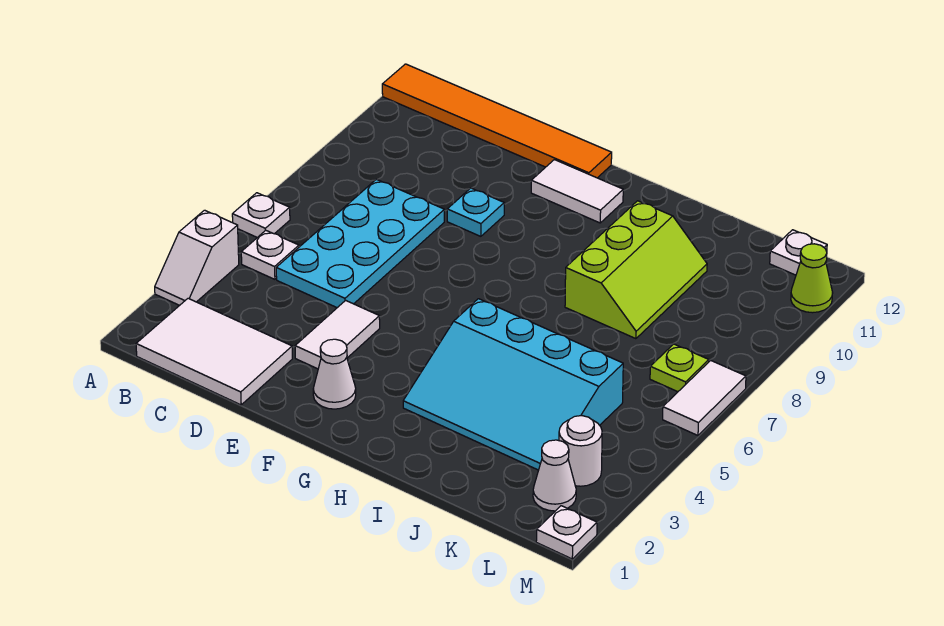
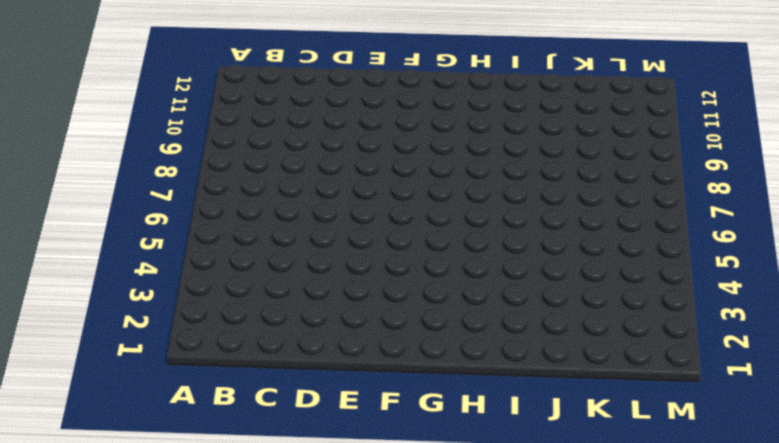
none -> white slope A3:A4 level 1 top 4
none -> white plate A6 level 1
none -> orange tile A12:F12 level 1

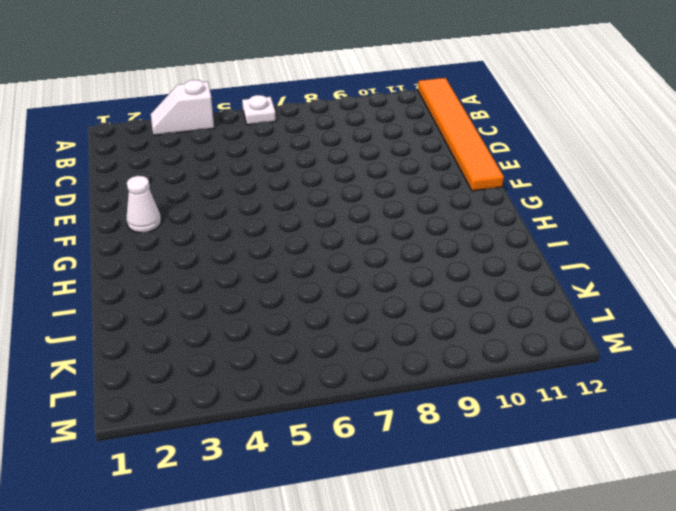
none -> white tile B1:D2 level 1
none -> white plate B5 level 1
none -> cyan plate C5:D8 level 1

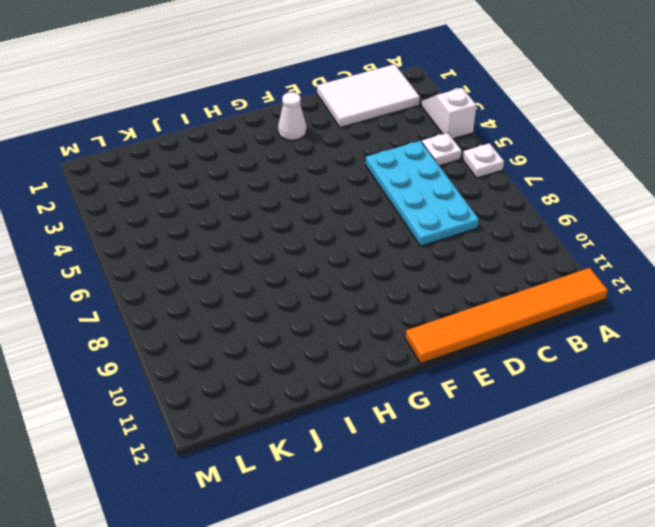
none -> white tile E3:E4 level 1
none -> cyan plate E9 level 1
none -> white tile F11:G11 level 1

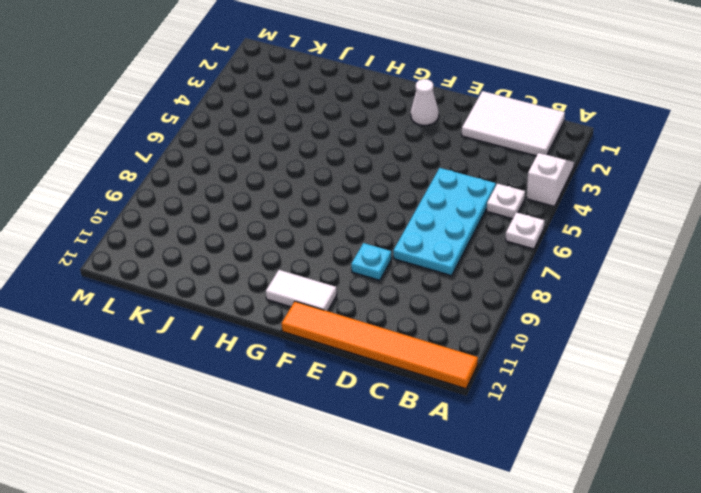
none -> white tile E3:E4 level 1
none -> cyan slope H3:K5 level 1 top 5
none -> lime slope I8:J10 level 1 top I

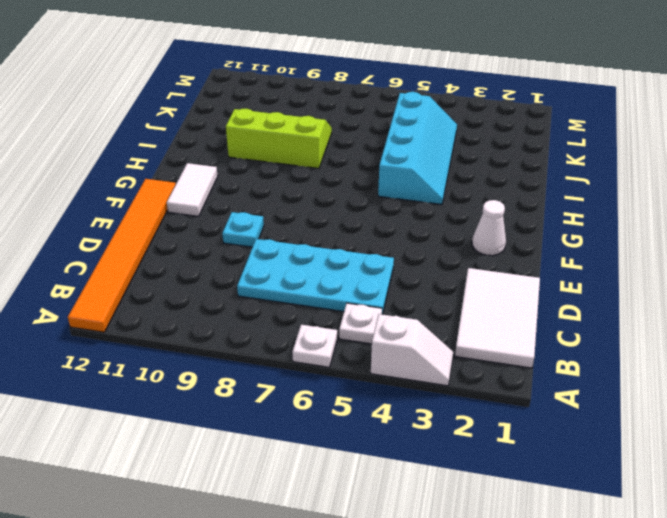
cyan slope H4:K5 level 1 top 5 -> cyan slope H3:K5 level 1 top 5
none -> white tile E3:E4 level 1
none -> white cone L2 level 1
none -> white round brick L3 level 1

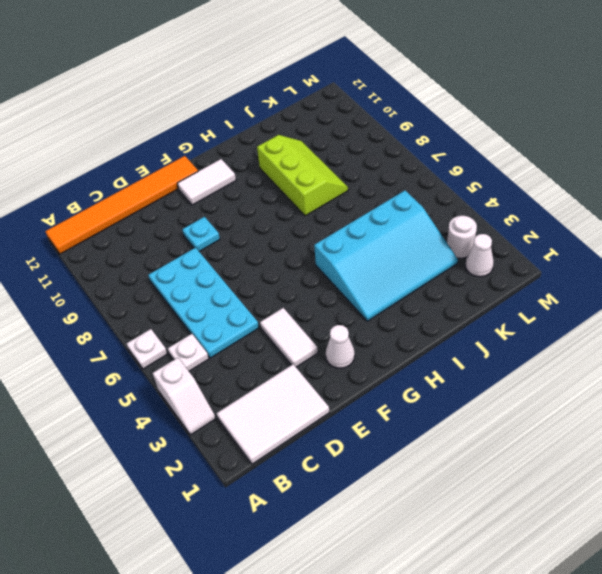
none -> lime plate L7 level 1
none -> white plate L12 level 1
none -> white plate M1 level 1

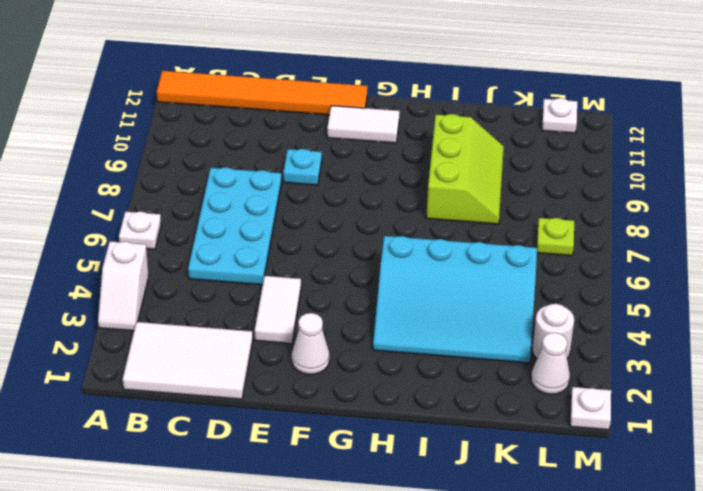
none -> white plate B5 level 1
none -> white tile M6:M7 level 1
none -> lime cone M11 level 1

